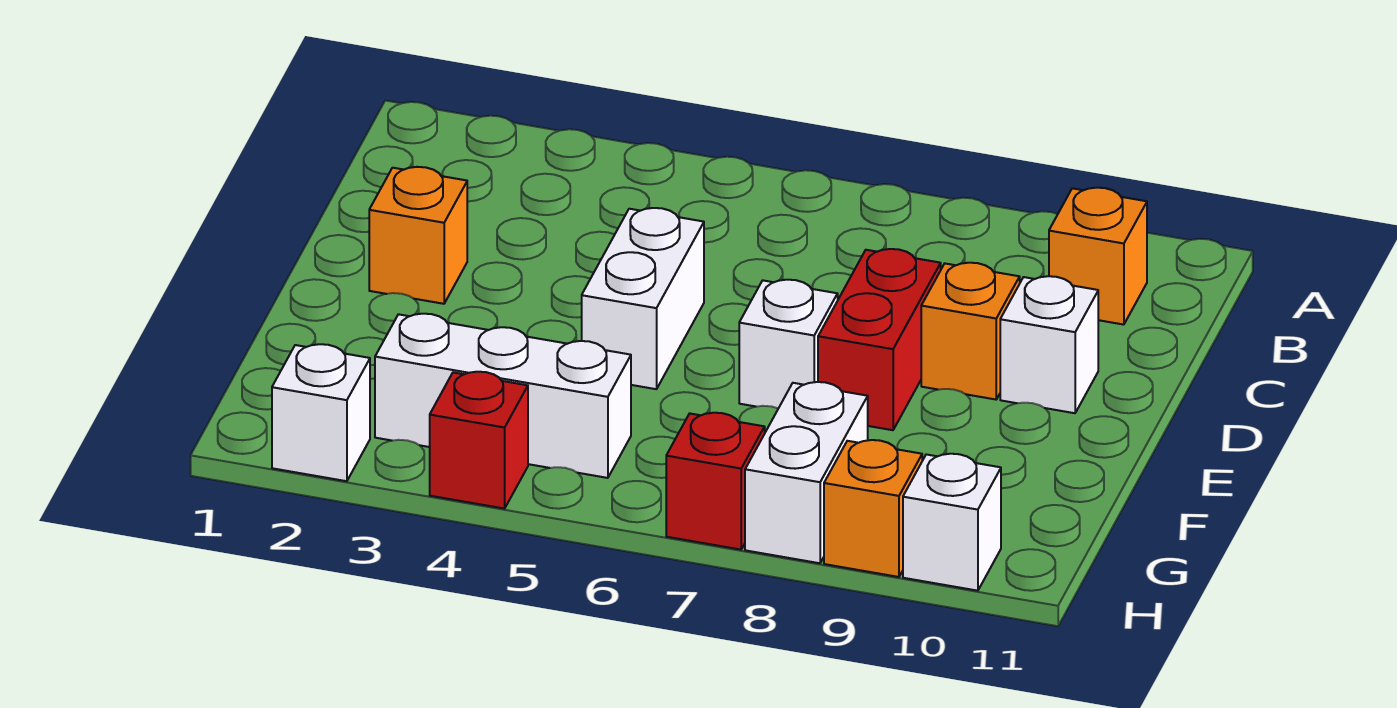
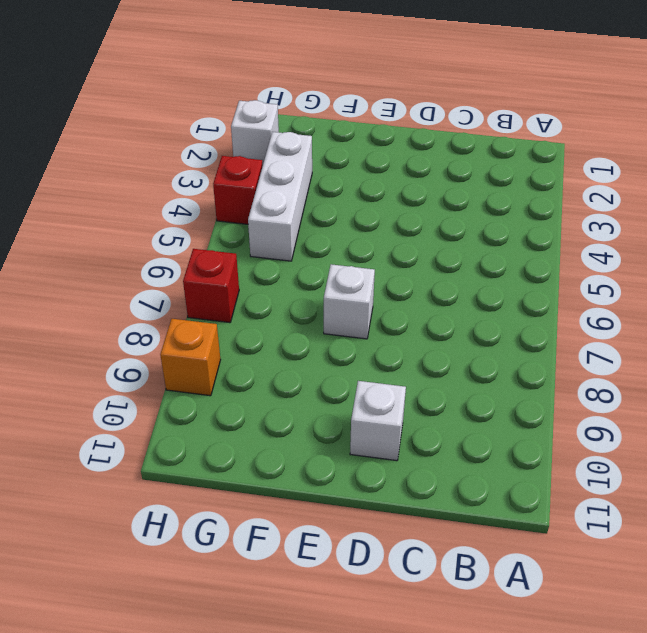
none -> orange brick B10 level 1
none -> orange brick D2 level 1
none -> white brick D5:E5 level 1

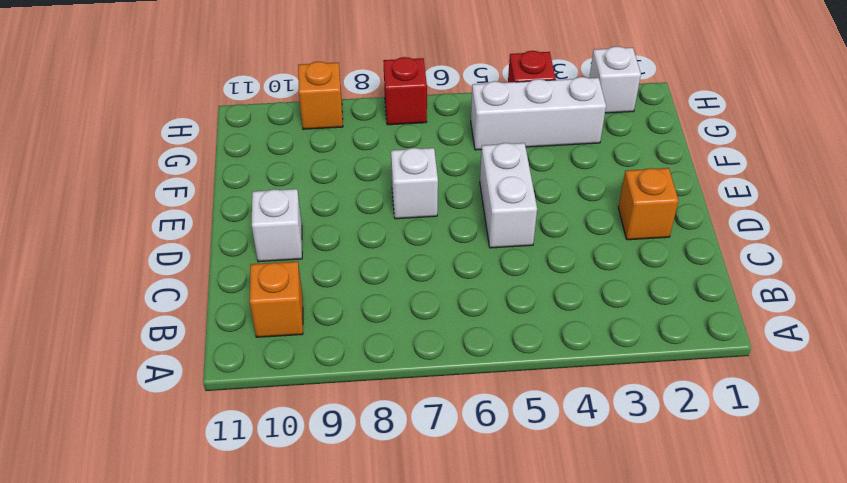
none -> red brick D8:E8 level 1
none -> orange brick D9 level 1
none -> white brick G8:H8 level 1

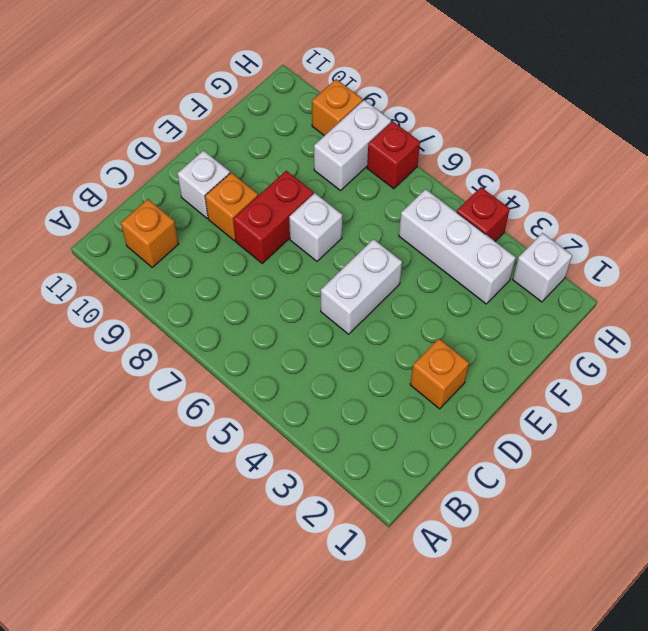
none -> white brick H10 level 1

